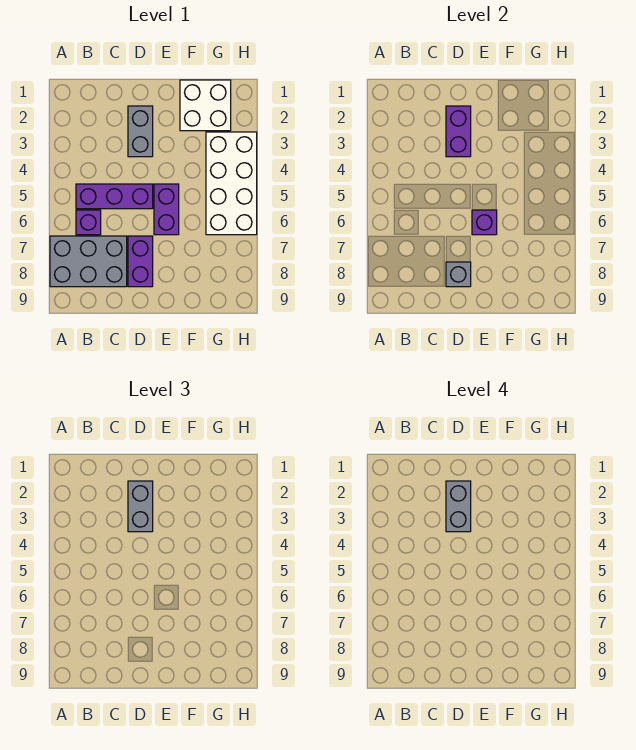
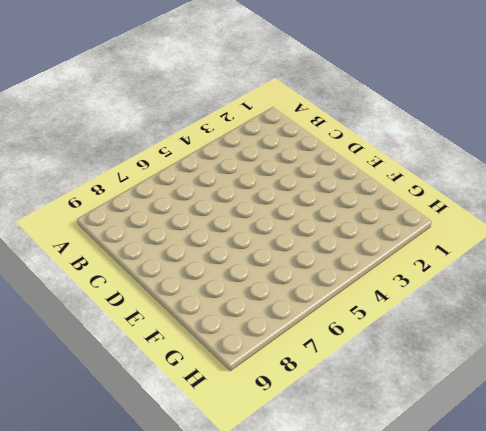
none -> grey brick A7:C8 level 1
none -> purple brick B5:D5 level 1
none -> purple brick B6 level 1

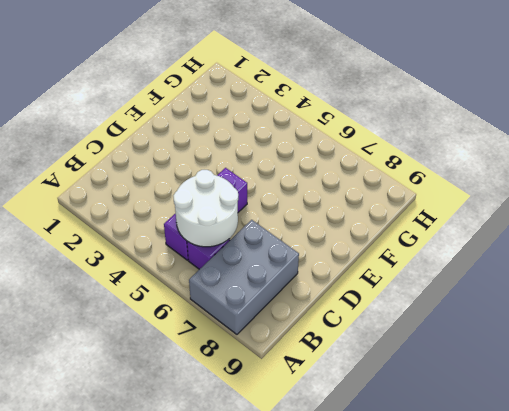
white round brick B5:C6 level 2 -> none
none -> grey brick D2:D3 level 1
none -> purple brick D7:D8 level 1
none -> purple brick E5:E6 level 1

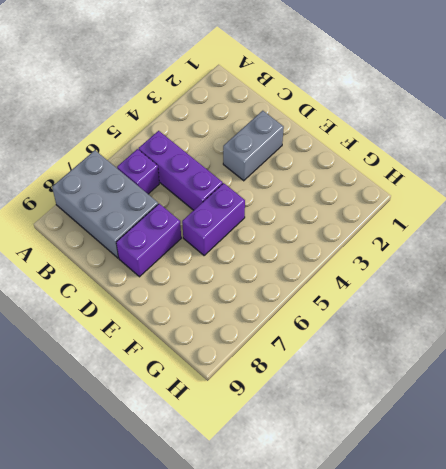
none -> white brick F1:G2 level 1
none -> white brick G3:H6 level 1
none -> purple brick D2:D3 level 2

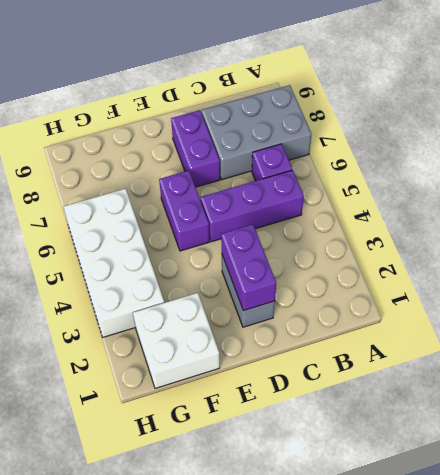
none -> grey brick D8 level 2
none -> purple brick E6 level 2
none -> grey brick D2:D3 level 3

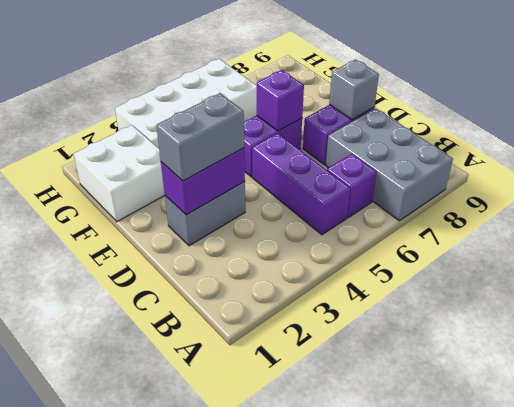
none -> grey brick D2:D3 level 4

